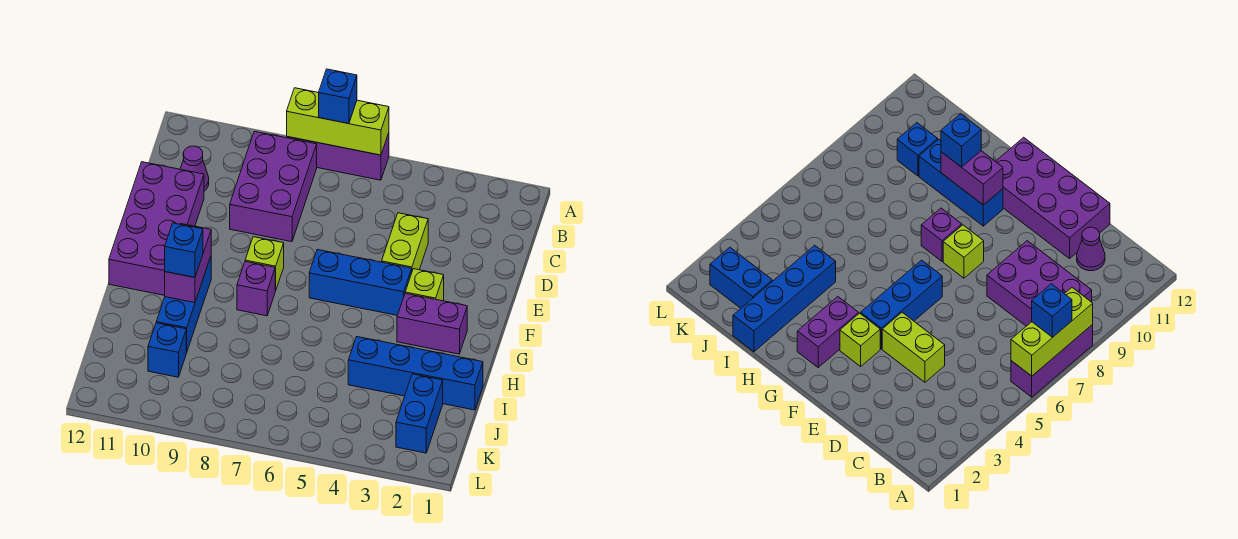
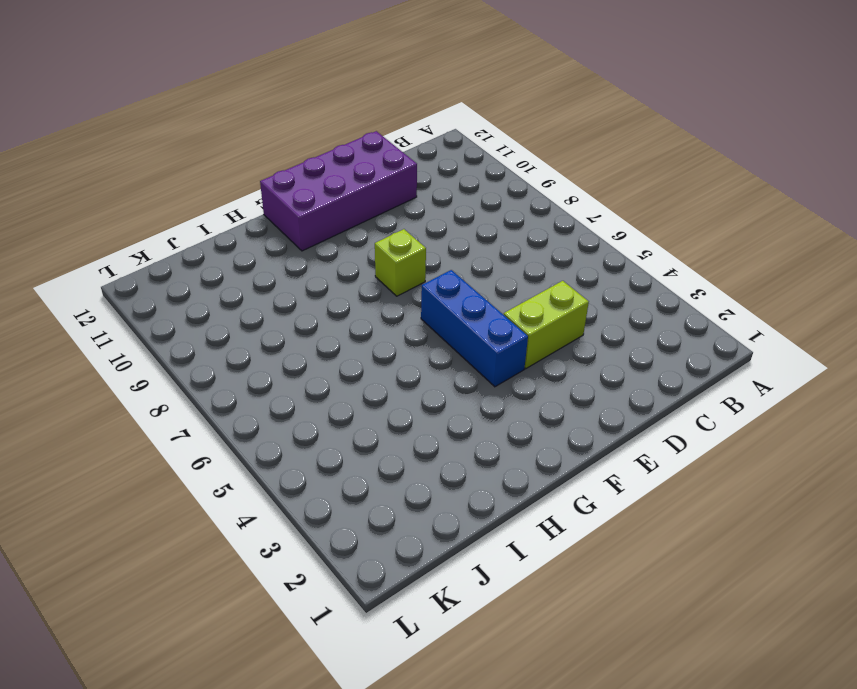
none -> purple brick A6:A8 level 1
none -> purple brick B8:D9 level 1
none -> purple cone C11 level 1

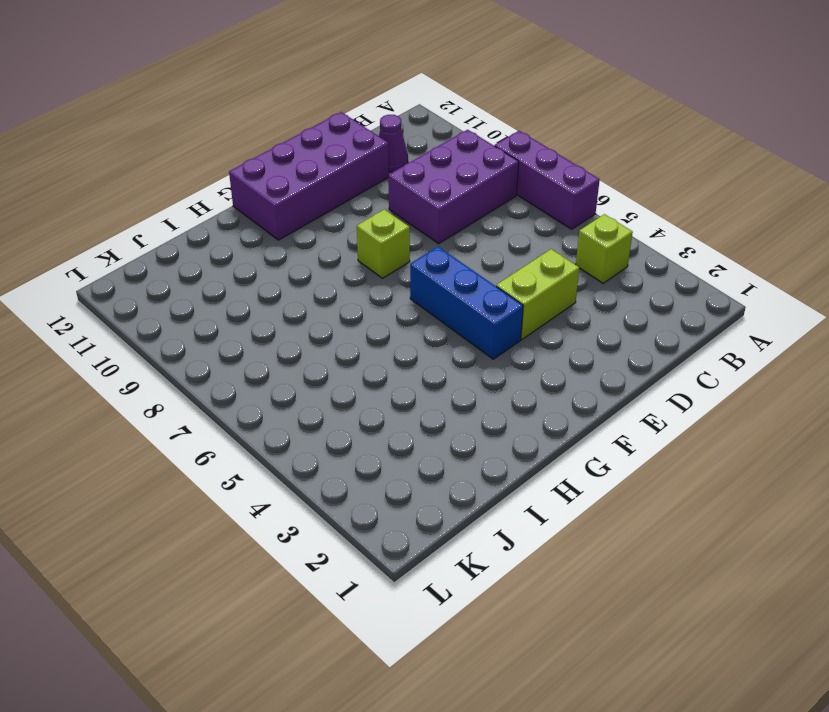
lime brick B4 level 1 -> lime brick F3 level 1
none -> purple brick G2:G3 level 1
none -> purple brick G8 level 1
none -> blue brick G10:I10 level 1

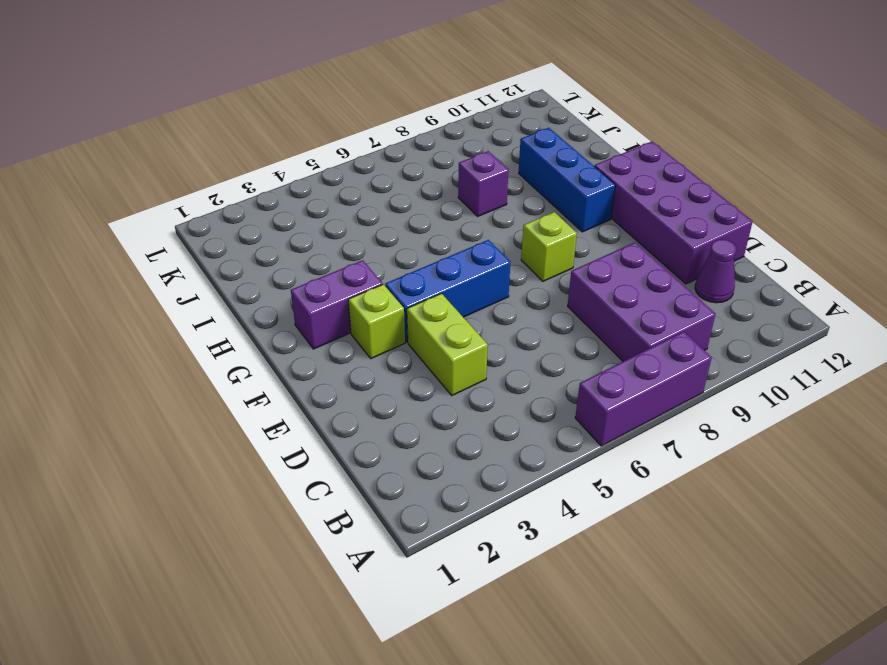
purple brick I8 level 1 -> purple brick G8 level 1
none -> blue brick I1:I4 level 1
none -> blue brick J2:K2 level 1
none -> blue brick J10 level 1

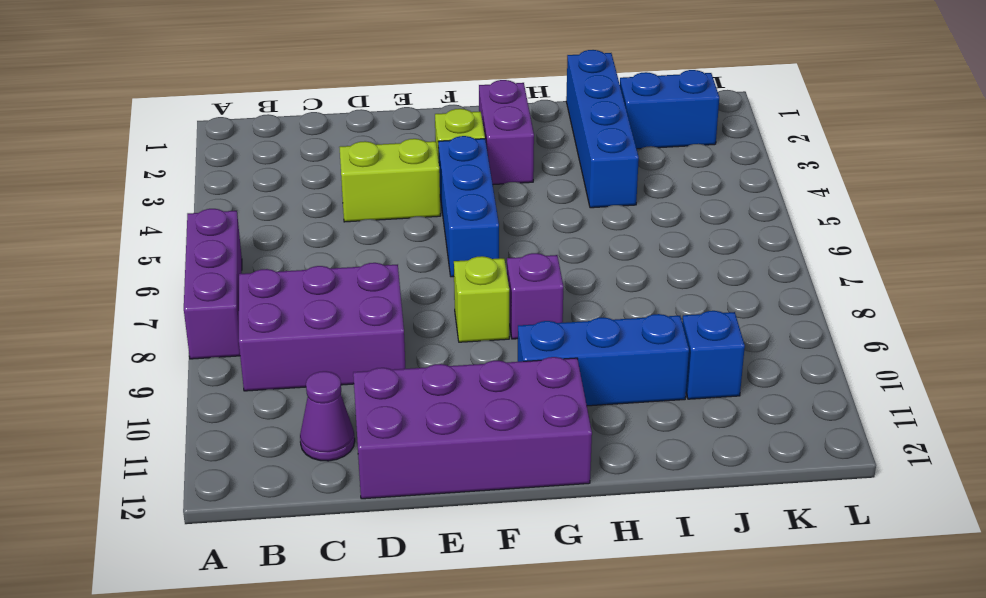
none -> lime brick A6:A8 level 2
none -> purple brick G10:H10 level 2
none -> blue brick A7 level 3

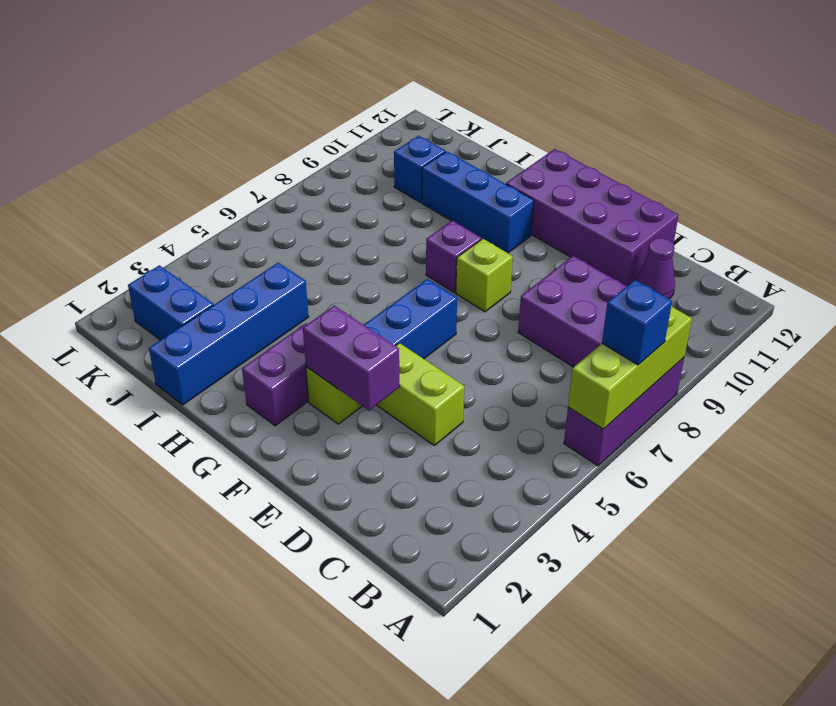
purple brick E3:F3 level 2 -> purple brick G10:H10 level 2
none -> blue brick H10 level 3

